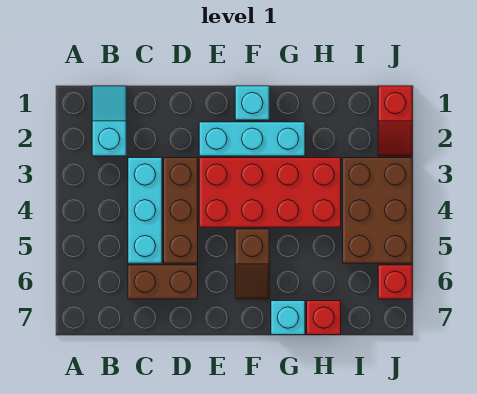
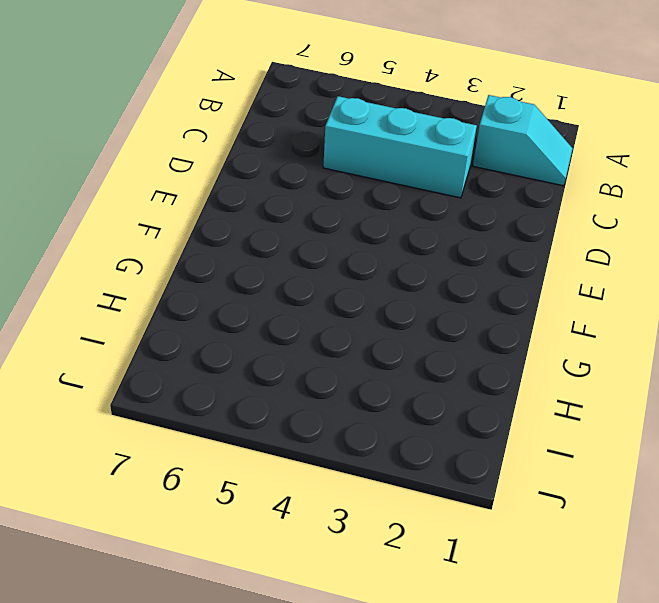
none -> brown brick C6:D6 level 1
none -> brown brick D3:D5 level 1
none -> cyan brick E2:G2 level 1

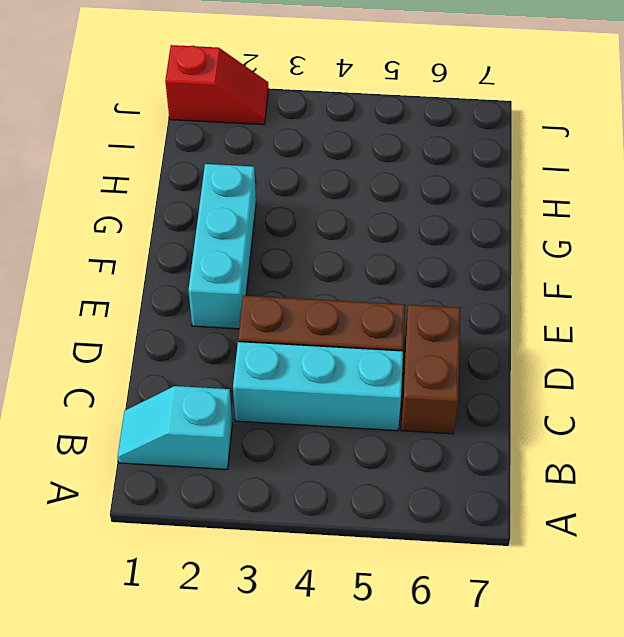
none -> red brick E3:H4 level 1
none -> cyan brick F1 level 1
none -> brown slope F5:F6 level 1 top 5

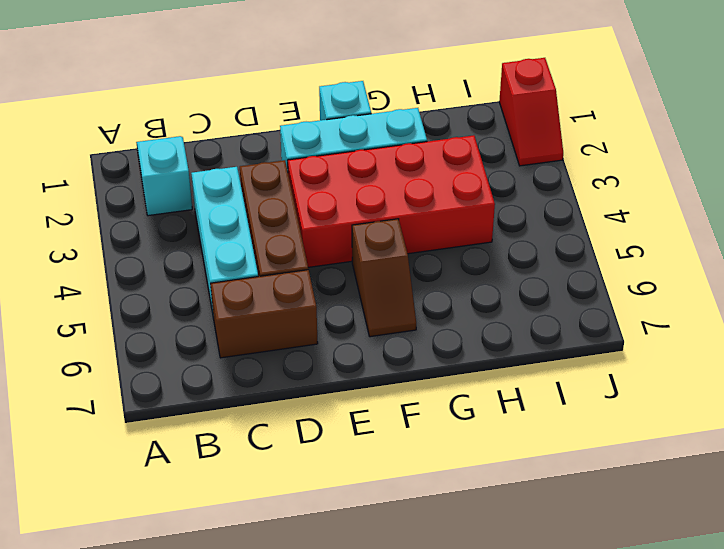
none -> cyan brick G7 level 1
none -> red brick H7 level 1
none -> brown brick I3:J5 level 1

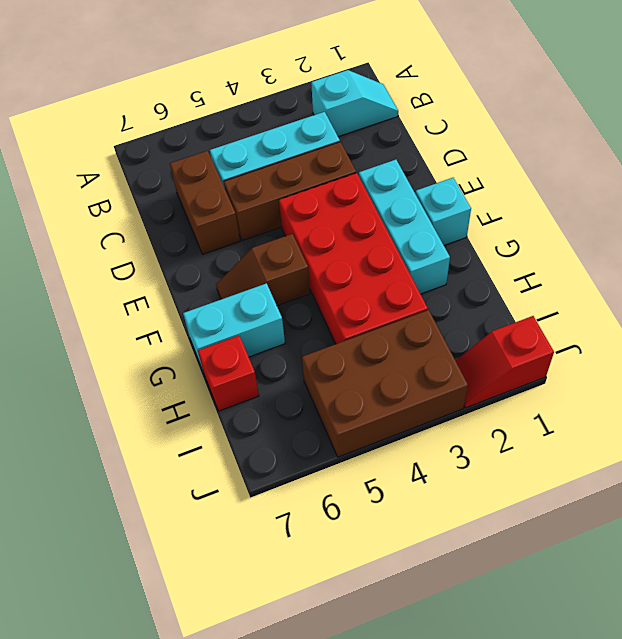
cyan brick G6:G7 level 1 -> cyan brick G7 level 1
none -> red brick J6 level 1

